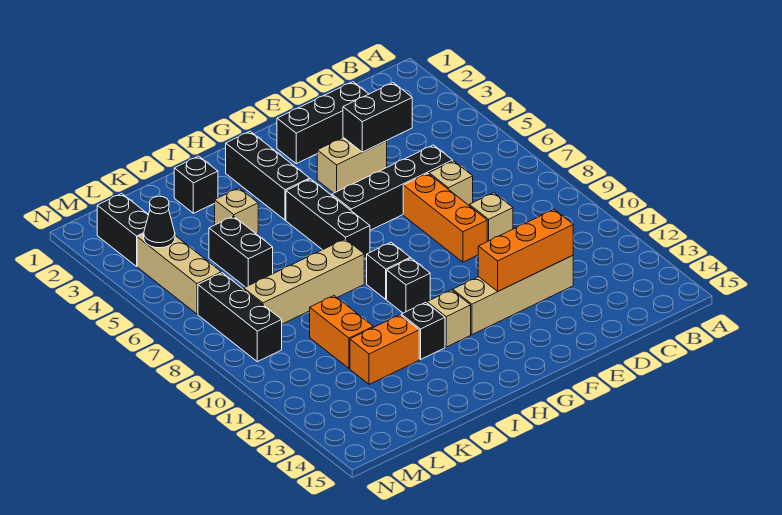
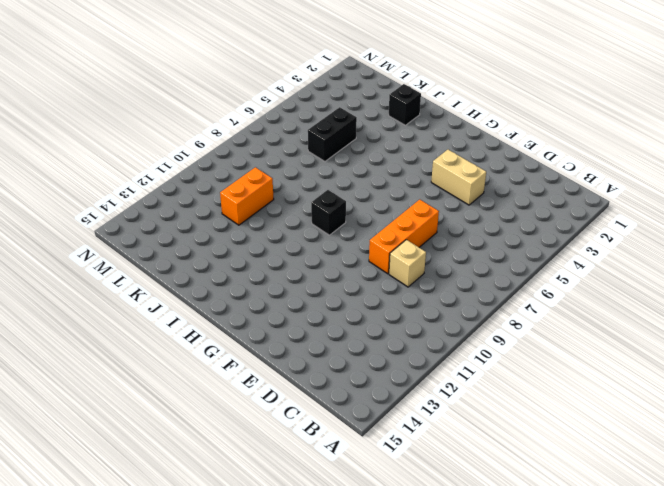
none -> black brick D2:F2 level 1
none -> black brick D6:G6 level 1
none -> tan brick D7 level 1

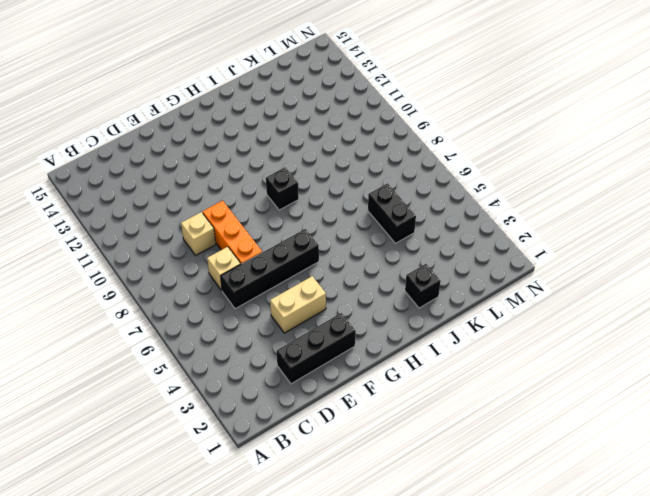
none -> tan brick D12:G12 level 1
none -> black brick H2:H4 level 1
none -> black brick H5:H7 level 1

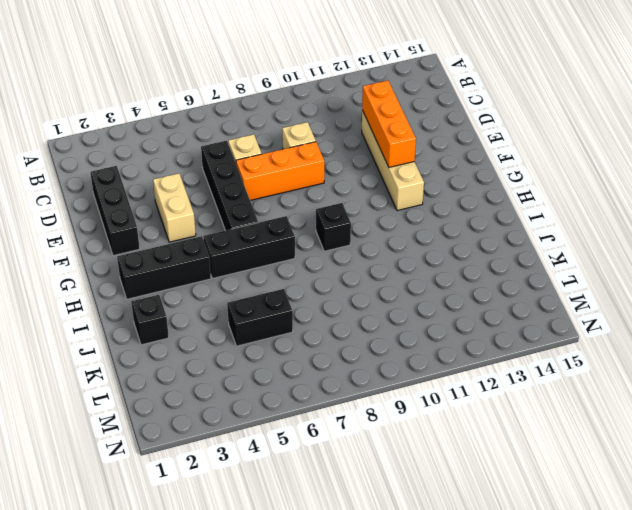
none -> black brick H10 level 1
none -> tan brick H12 level 1
none -> tan brick I8:L8 level 1

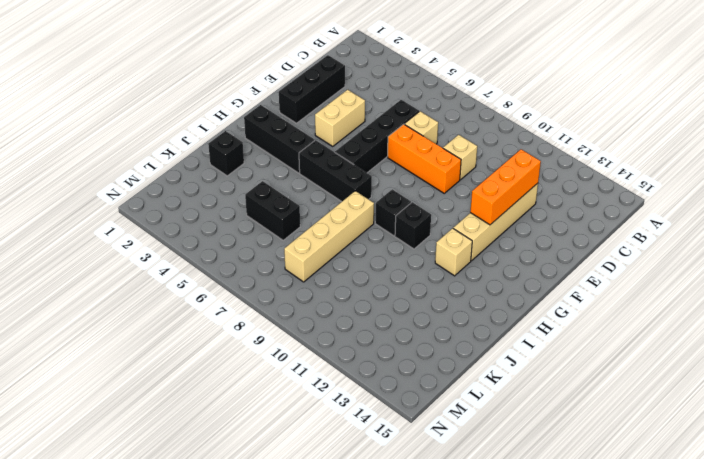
none -> black brick I12 level 1
none -> tan brick J4 level 1
none -> orange brick J12:K12 level 1

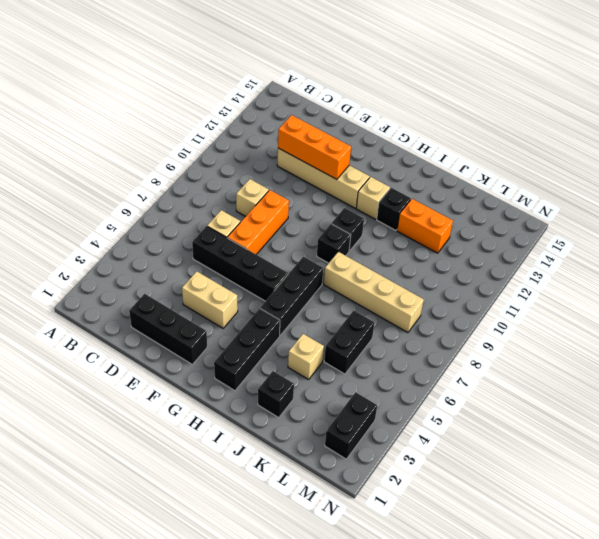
none -> orange brick K10:K11 level 1
none -> tan brick M4:M6 level 1
none -> black brick M7:M9 level 1

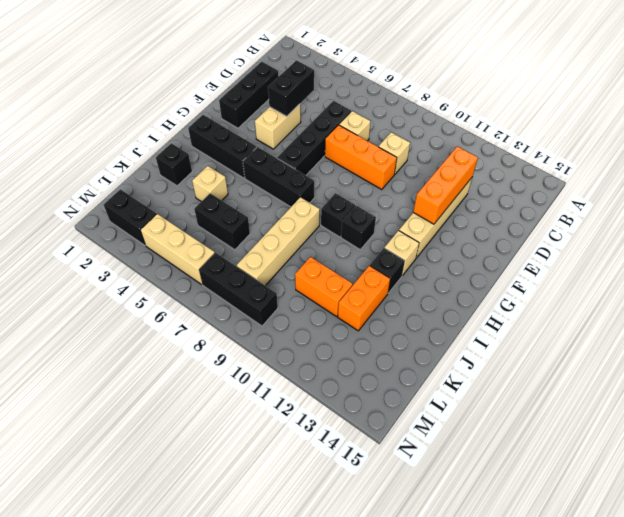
none -> black cone M4 level 2

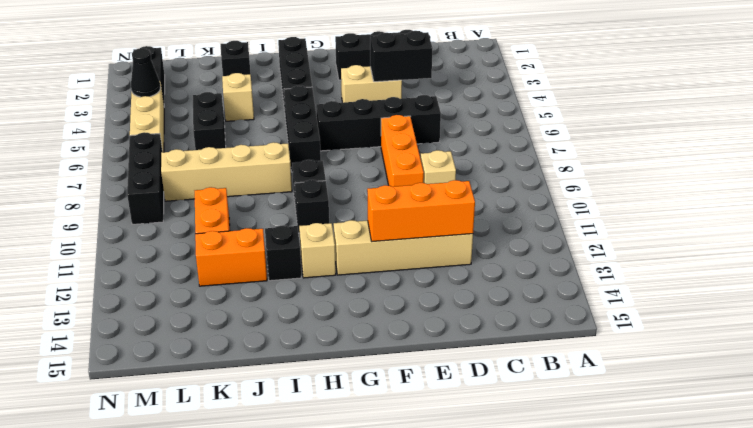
none -> tan brick D7 level 1

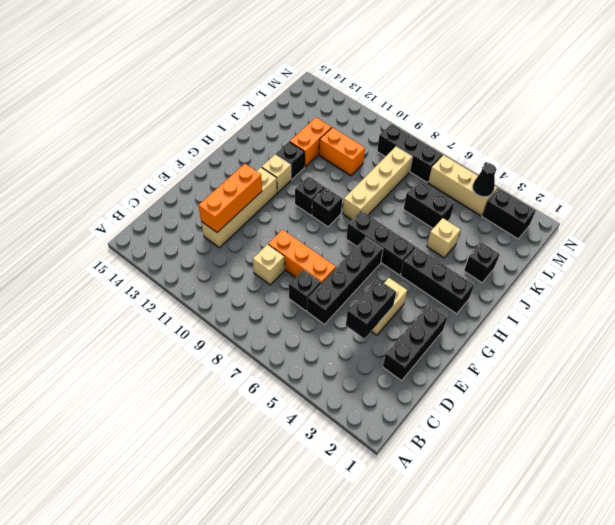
black brick D7 level 1 -> tan brick D7 level 1

